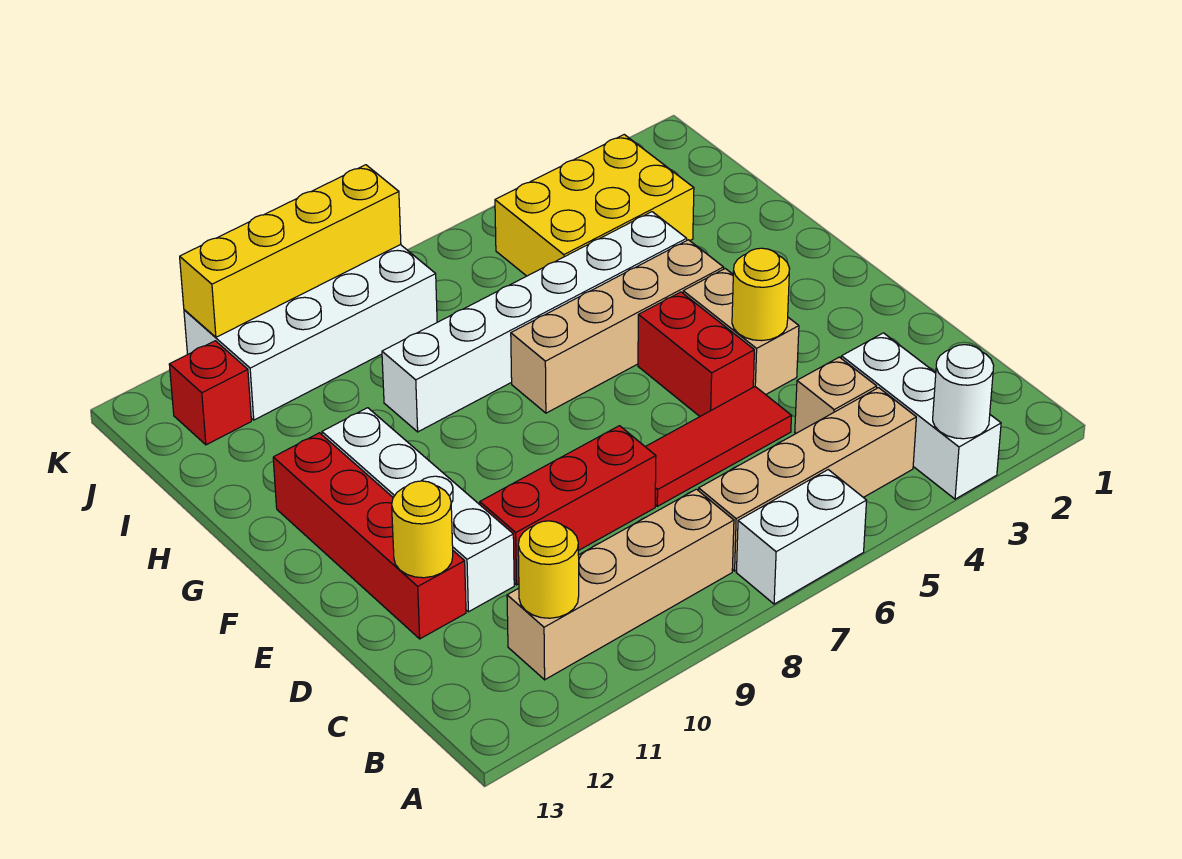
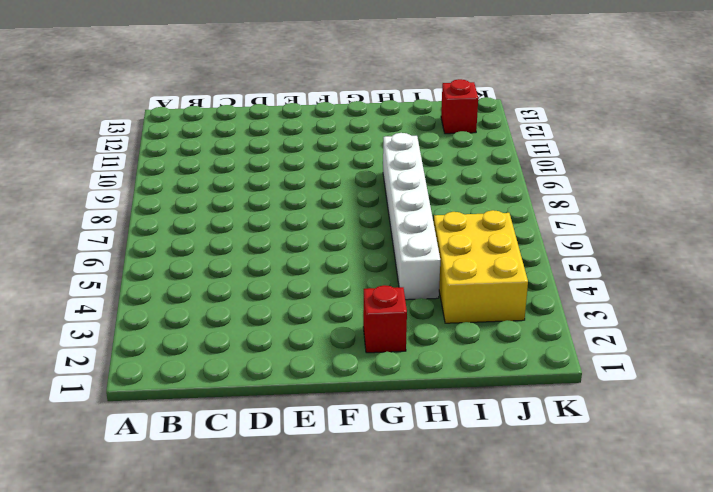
red brick G2 level 1 -> none
none -> white brick A3:C3 level 1
none -> white brick A6:A7 level 1
none -> tan brick B4:B7 level 1

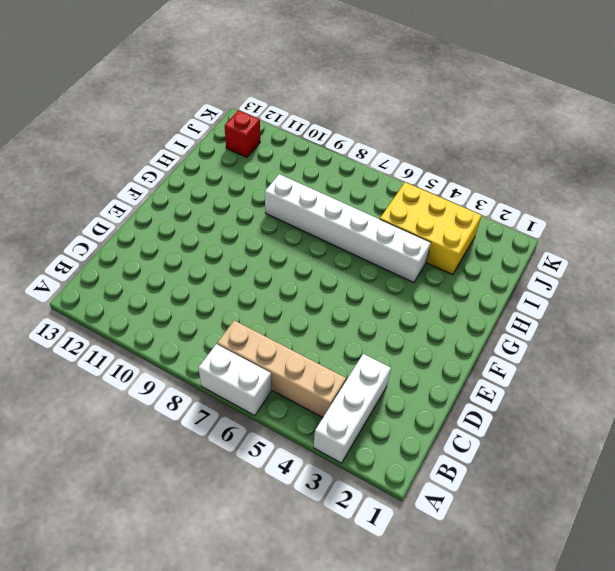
none -> tan brick B8:B11 level 1
none -> tan brick C4 level 1
none -> red tile D5:D7 level 1

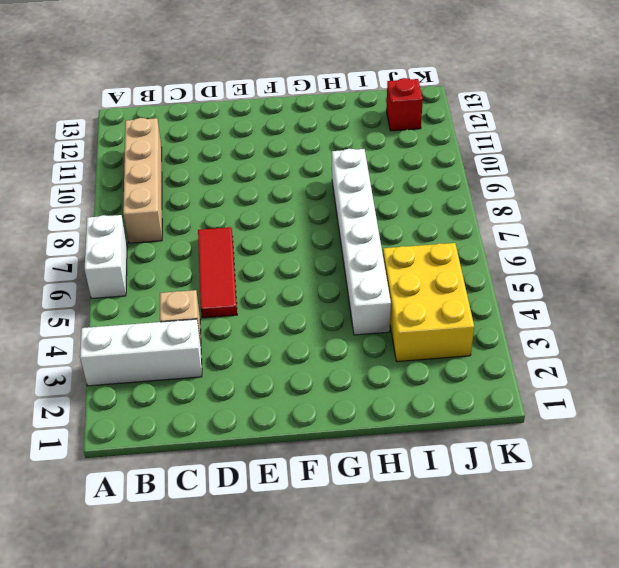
none -> tan brick B4:B7 level 1
none -> red brick D8:D10 level 1
none -> white brick D11:G11 level 1

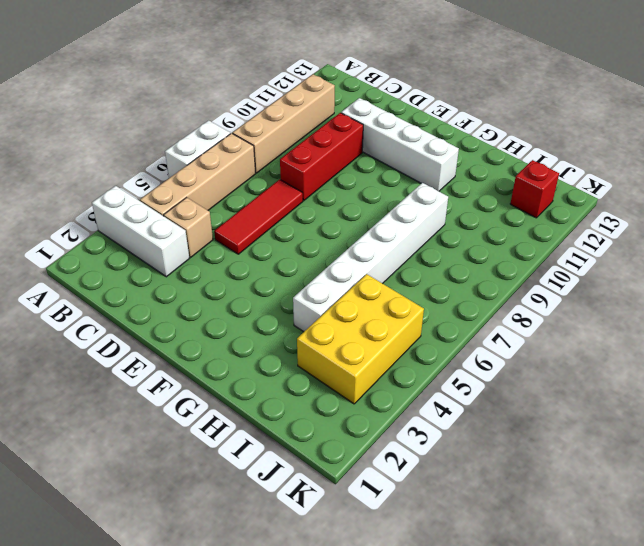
none -> red brick D12:G12 level 1
none -> tan brick E4:F4 level 1
none -> red brick E5:F5 level 1

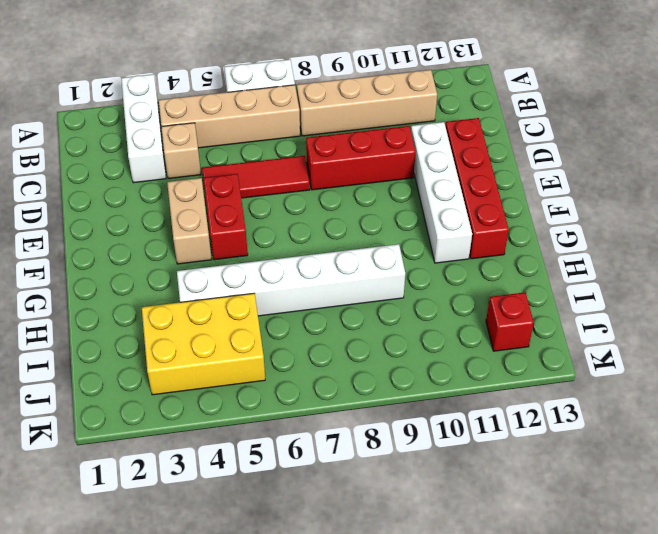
none -> tan brick G4:G7 level 1
none -> white brick J8:K11 level 1
none -> white round brick A3 level 2

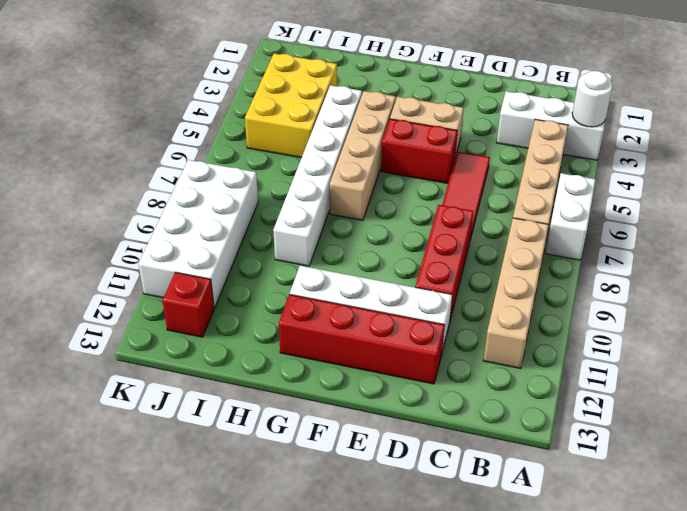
none -> tan brick C4 level 1
none -> yellow round brick B11 level 2
none -> yellow round brick D12 level 2

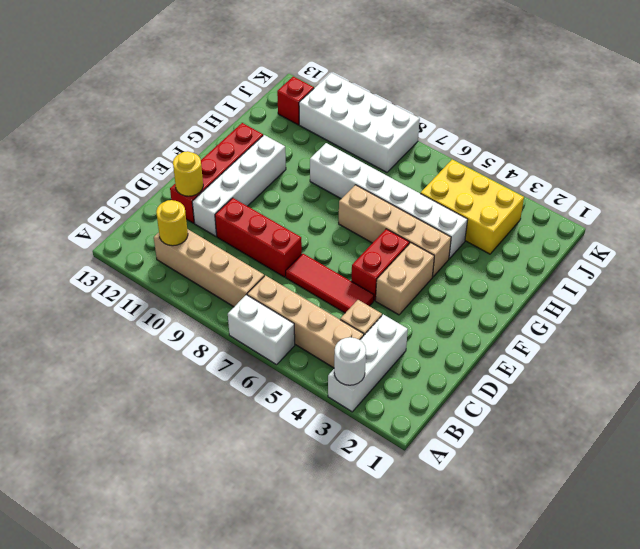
none -> yellow round brick E4 level 2
none -> yellow brick K8:K11 level 2

